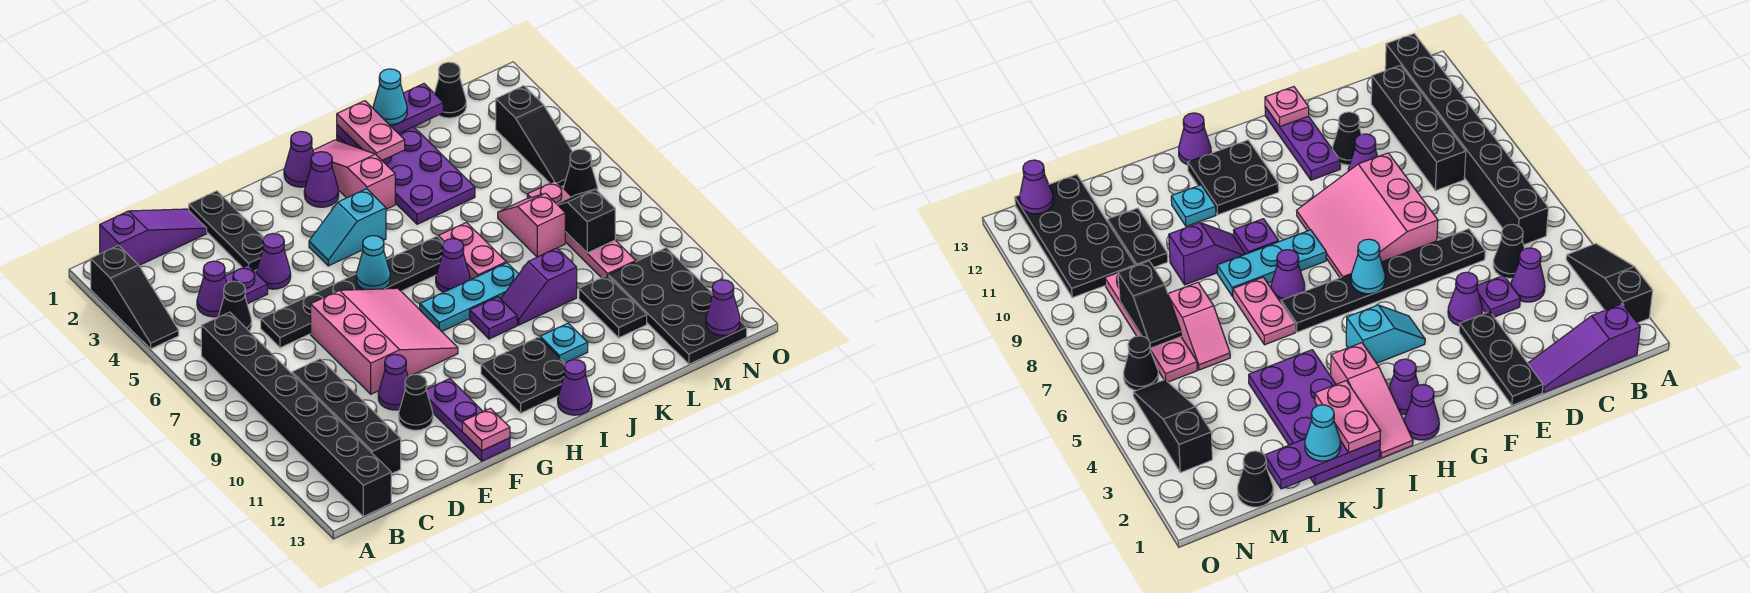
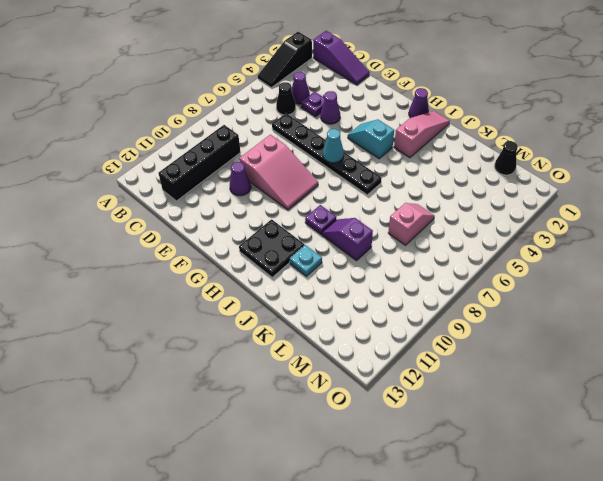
pink slope E8:G9 level 1 top E -> pink slope E7:G9 level 1 top E
none -> black brick B6:B13 level 1
none -> black plate E1:E3 level 1
none -> black cone E11 level 1
none -> purple plate F11:F13 level 1

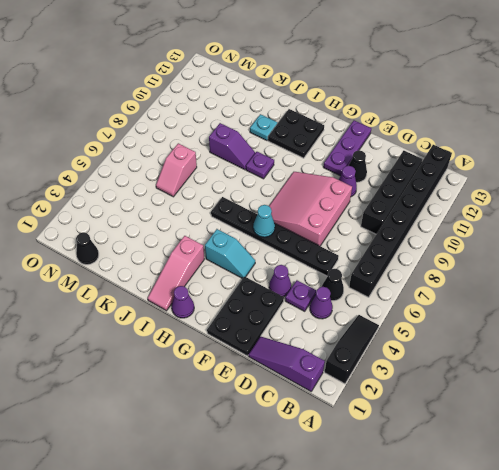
black plate E1:F3 level 1 -> black plate E1:E3 level 1
none -> purple cone H2 level 1
none -> cyan plate H8:J8 level 1
none -> purple cone I7 level 1
none -> purple cone I13 level 1

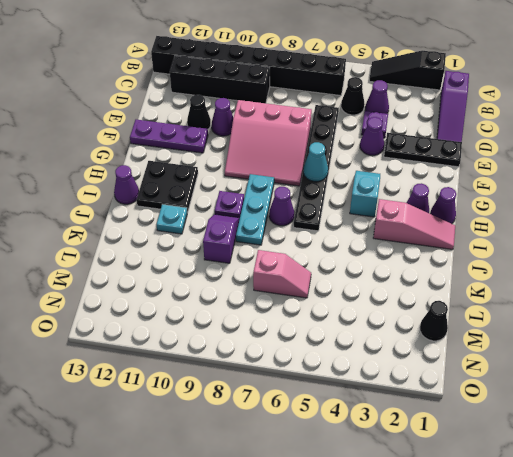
none -> purple plate J1:K4 level 1
none -> pink plate J6:J7 level 1
none -> black plate L10:L11 level 1
none -> pink plate M6:M9 level 1

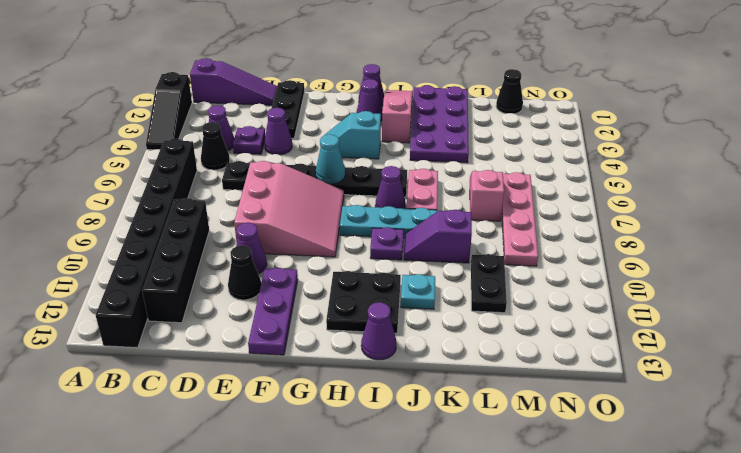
none -> black plate M10:N13 level 1
none -> black slope N3:N5 level 1 top 3
none -> black cone N6 level 1
none -> pink plate F13 level 2

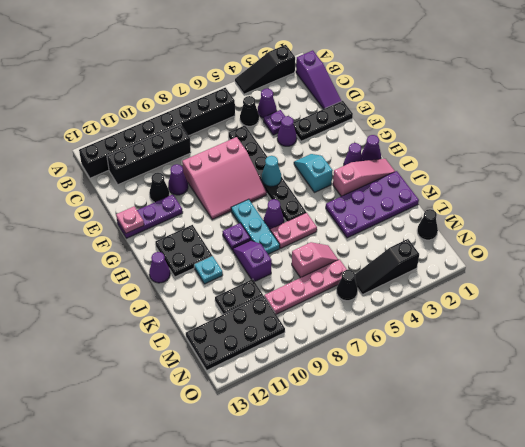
none -> purple plate J1:L1 level 2
none -> black slope M7:M8 level 2 top 8
none -> purple cone N13 level 2
none -> pink plate J1:J2 level 3

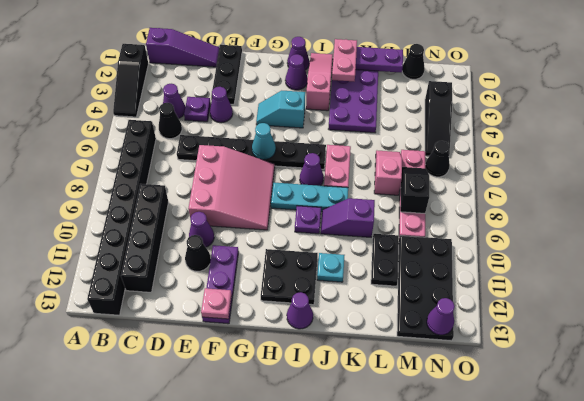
none -> cyan cone K1 level 3

